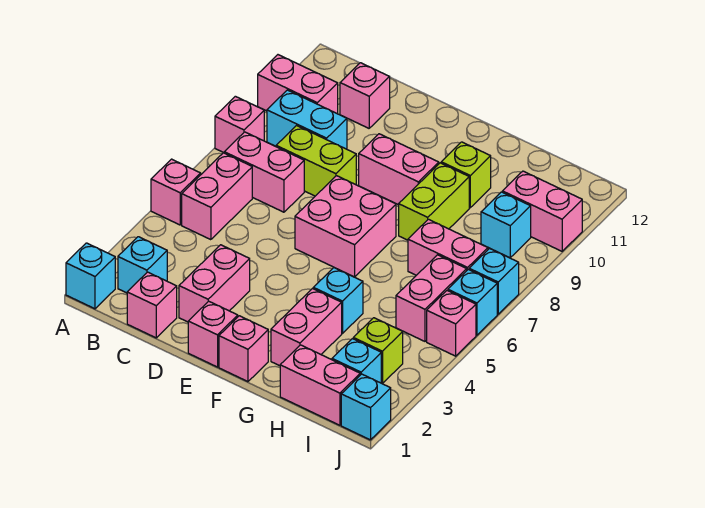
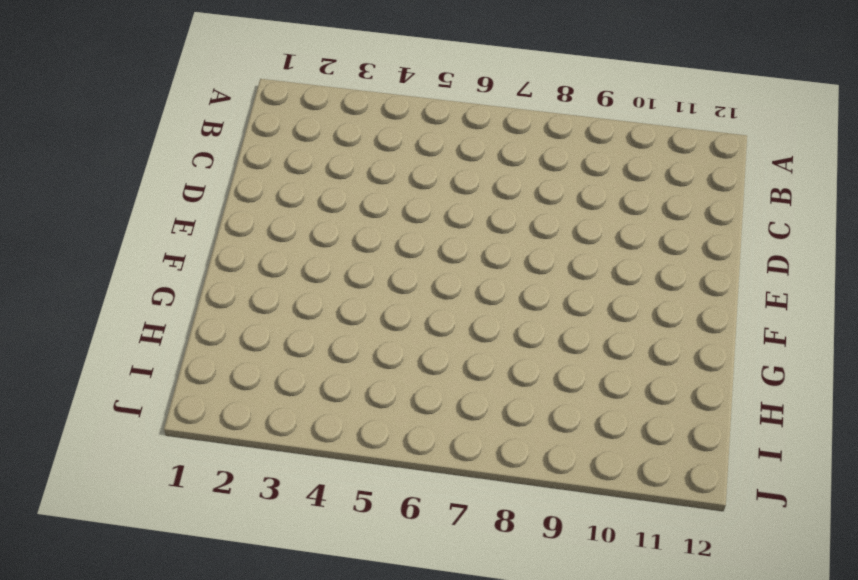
none -> cyan brick A1 level 1
none -> pink brick A5 level 1
none -> pink brick A8 level 1
none -> pink brick A10:B10 level 1

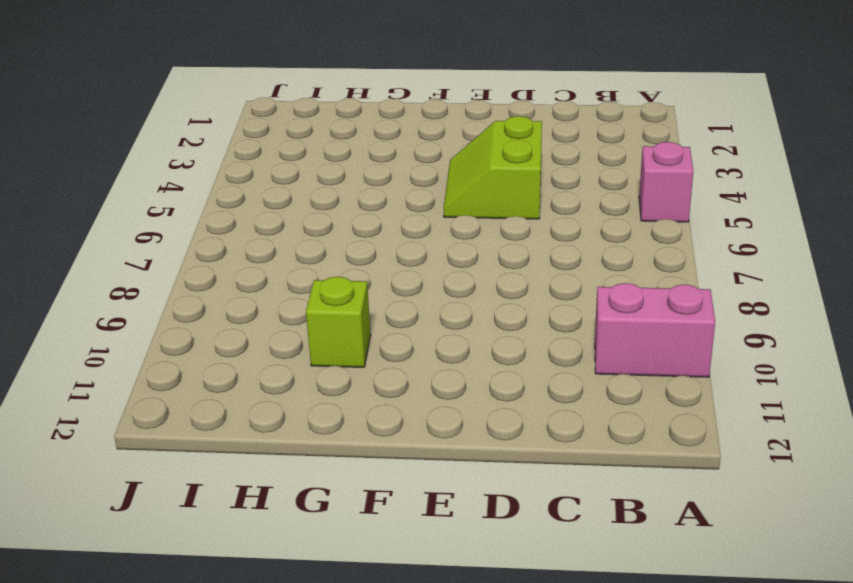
lime slope D4:E5 level 1 top D -> none
none -> cyan brick A1 level 1
none -> pink brick A8 level 1
none -> cyan brick B2 level 1
none -> pink brick B5:B6 level 1

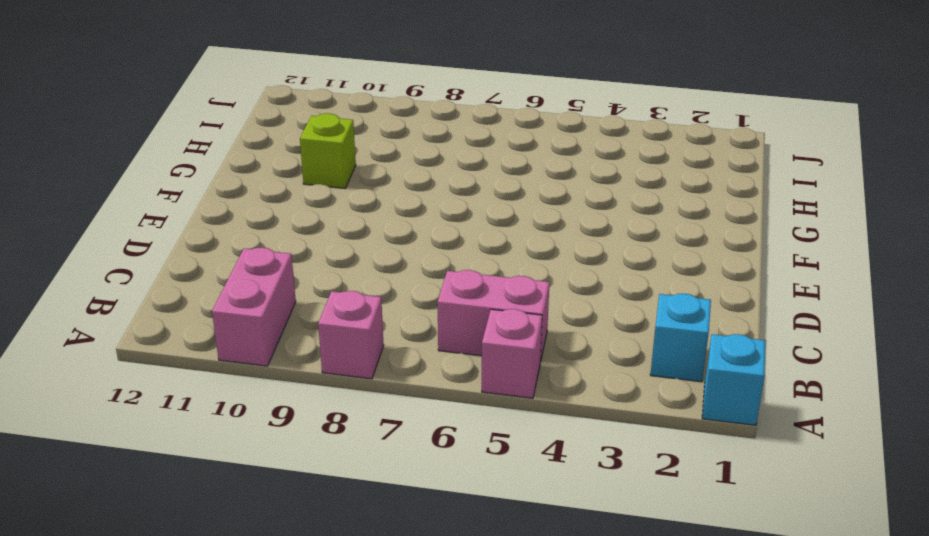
none -> pink brick B7:C7 level 1
none -> cyan brick B9:C9 level 1
none -> pink brick C1 level 1
none -> lime brick C8:D8 level 1

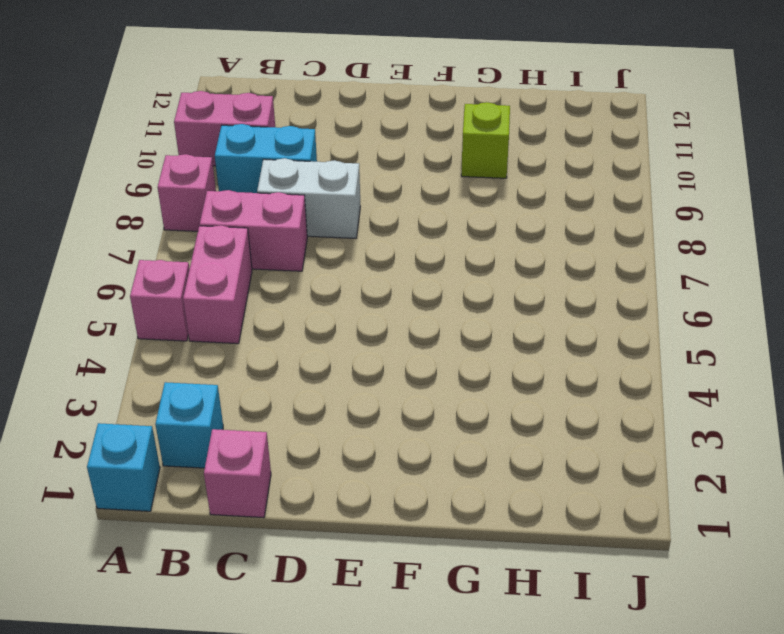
white brick C8:D8 level 1 -> lime brick C8:D8 level 1
none -> pink brick C11 level 1
none -> pink brick D2:D3 level 1
none -> pink brick E1 level 1
none -> pink brick E6:F7 level 1

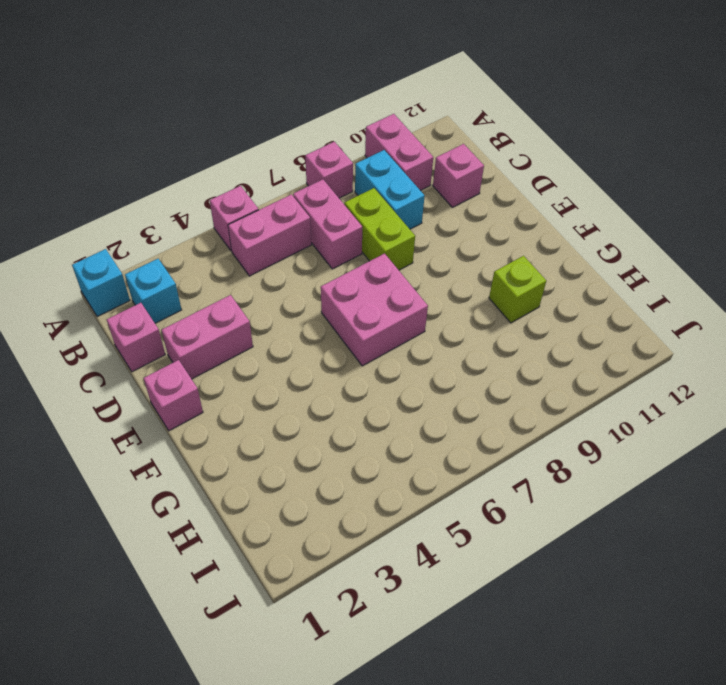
none -> pink brick E9:F9 level 1
none -> pink brick F1 level 1
none -> pink brick G2:G3 level 1
none -> cyan brick G4 level 1

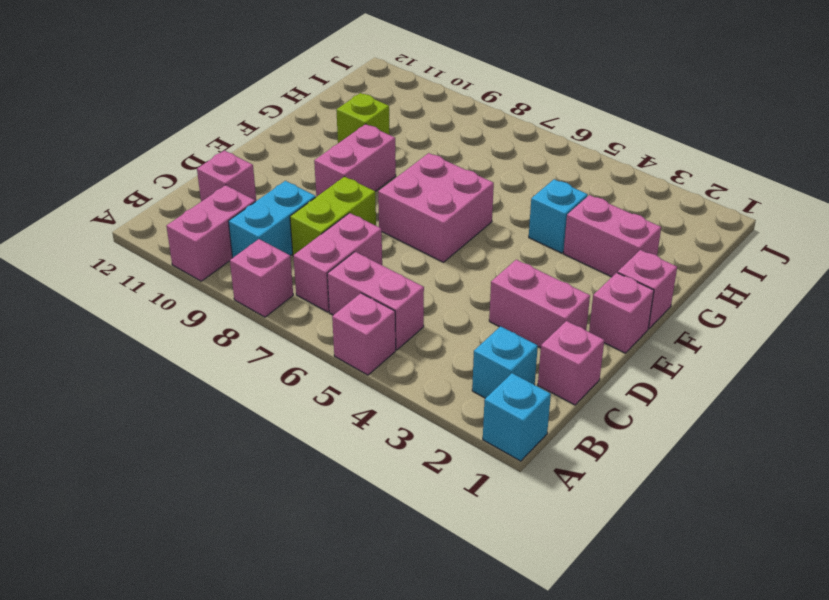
none -> lime brick G8:G9 level 1
none -> pink brick H1:I1 level 1
none -> pink brick H7:I7 level 1
none -> cyan brick I2 level 1

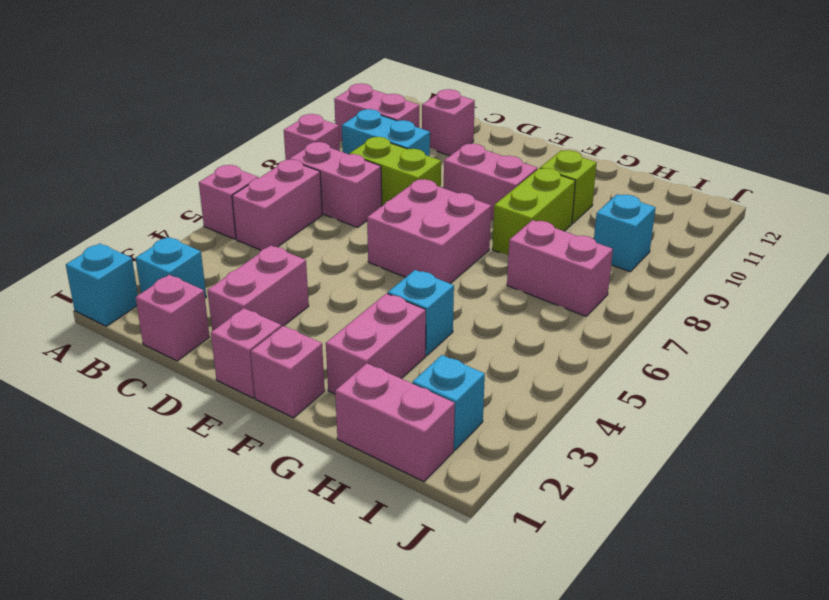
none -> lime brick I3 level 1
none -> pink brick I5:I6 level 1
none -> pink brick I10:J10 level 1
none -> cyan brick J1 level 1

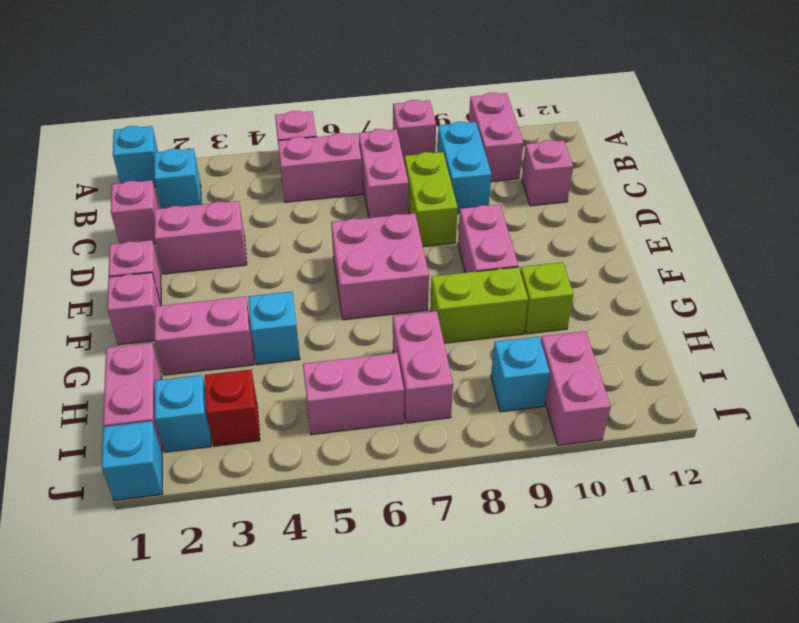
red brick I3 level 1 -> lime brick I3 level 1
none -> pink brick J5 level 1
none -> cyan brick J6 level 1
none -> cyan brick J7 level 1

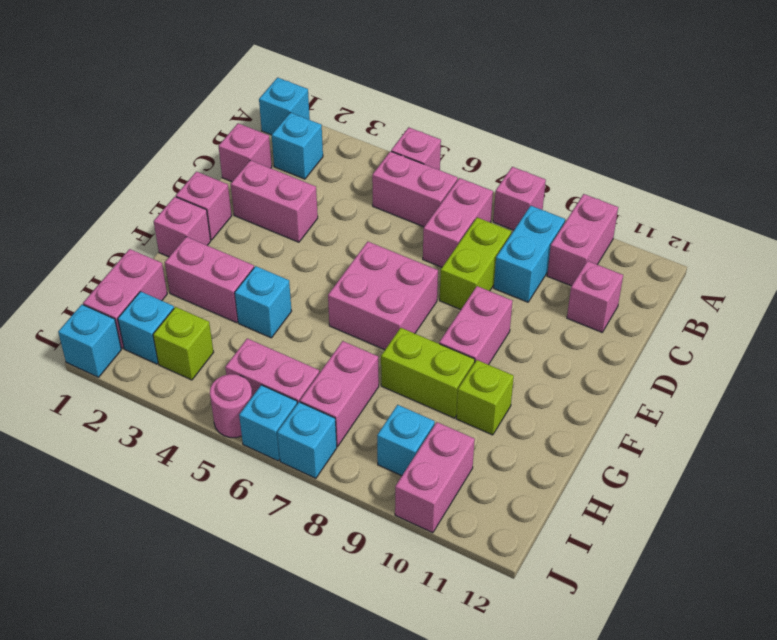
pink round brick J5 level 1 -> pink brick J5 level 1

